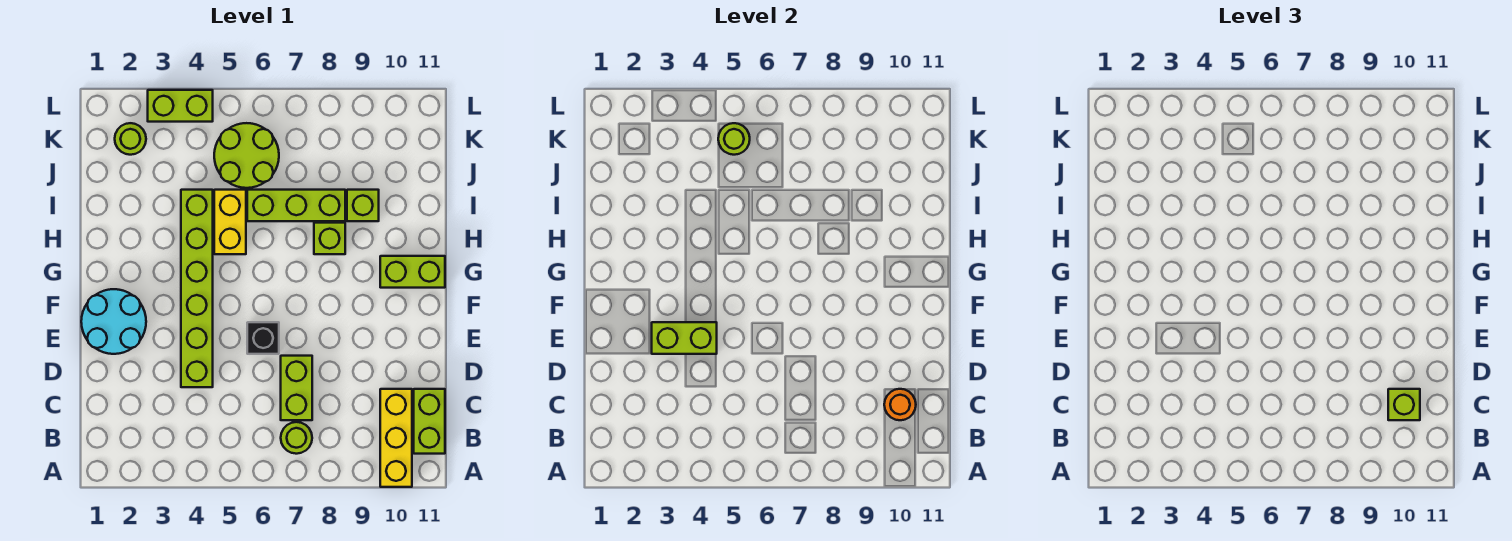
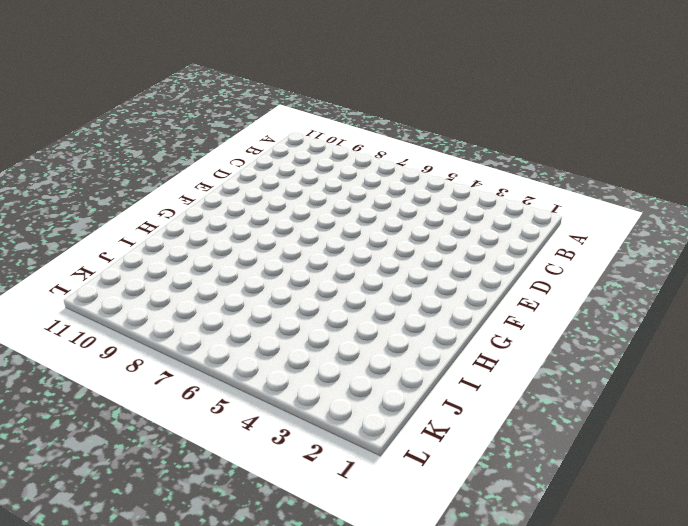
none -> yellow brick A10:C10 level 1
none -> lime round brick B7 level 1
none -> lime brick B11:C11 level 1

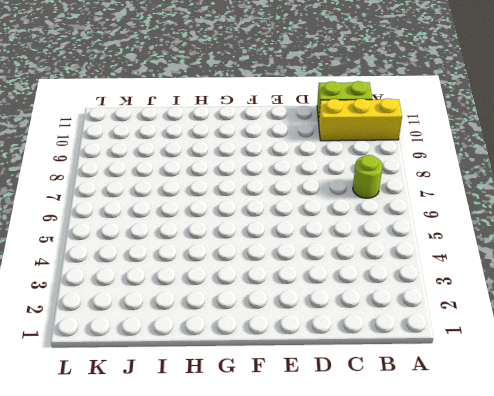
none -> lime brick C7:D7 level 1
none -> lime brick D4:I4 level 1
none -> cyan round brick E1:F2 level 1

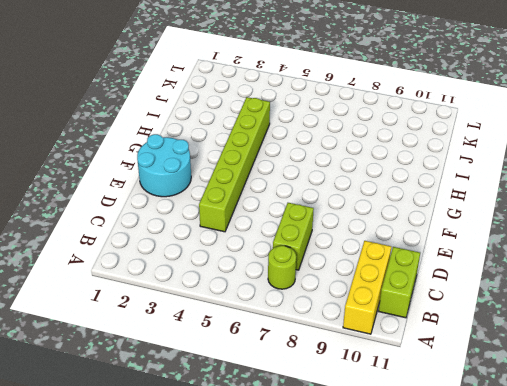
none -> black brick E6 level 1
none -> lime brick G10:G11 level 1
none -> yellow brick H5:I5 level 1

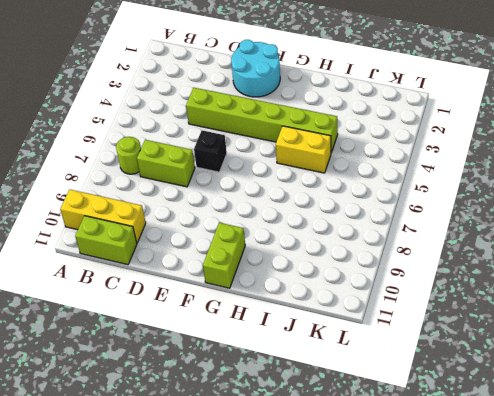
none -> lime brick H8 level 1
none -> lime brick I6:I8 level 1
none -> lime brick I9 level 1

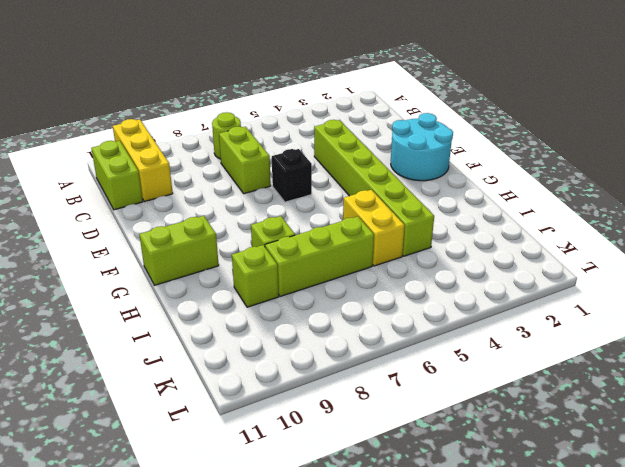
none -> lime round brick J5:K6 level 1
none -> lime round brick K2 level 1
none -> lime brick L3:L4 level 1

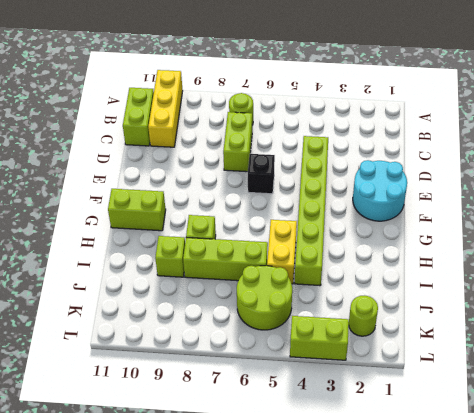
none -> orange round brick C10 level 2
none -> lime brick E3:E4 level 2
none -> lime round brick K5 level 2

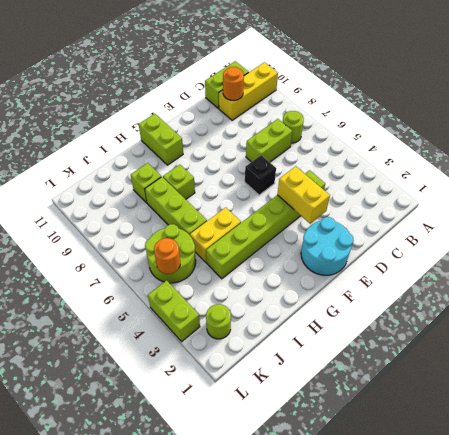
yellow brick E3:E4 level 2 -> lime brick E3:E4 level 2
orange round brick K5 level 2 -> lime round brick K5 level 2
none -> lime brick C10 level 3

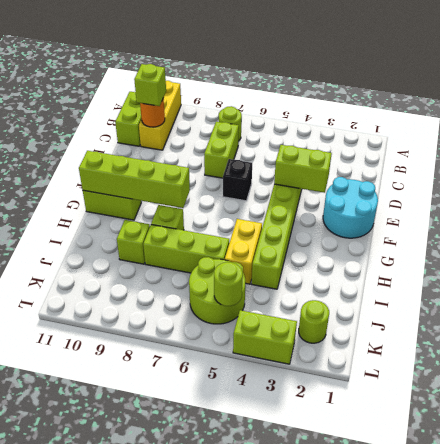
lime brick G8:G11 level 2 -> none

